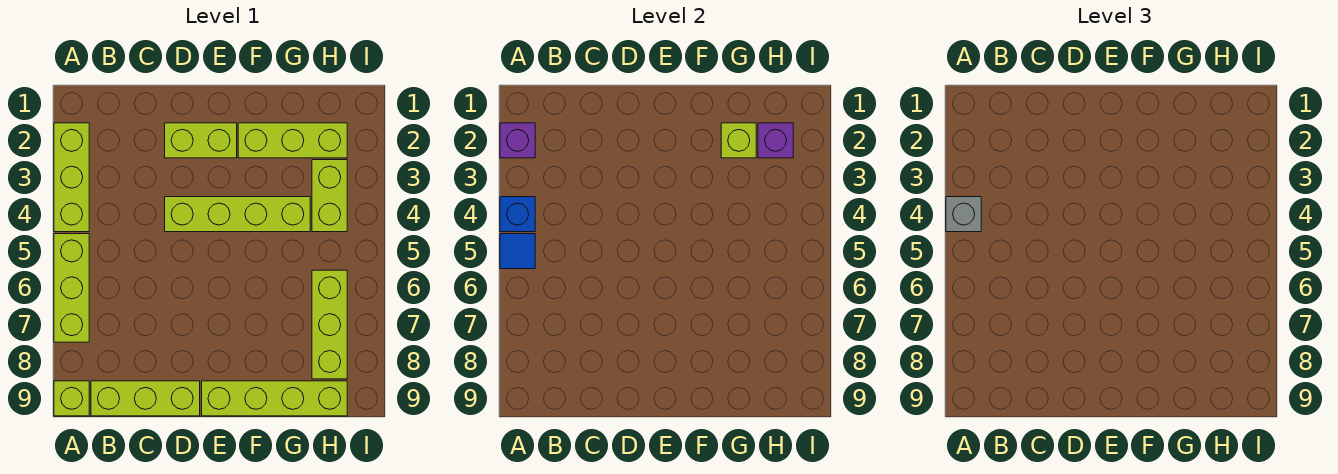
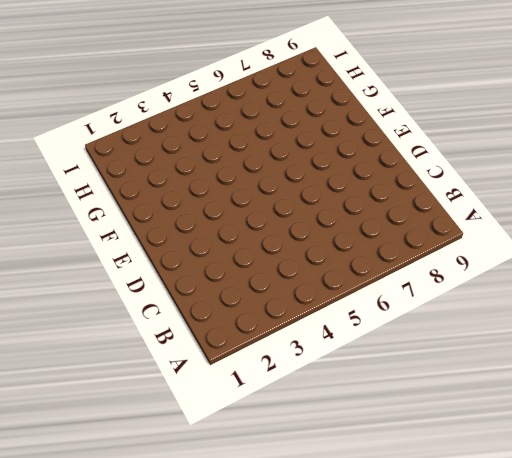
none -> lime brick A2:A4 level 1
none -> lime brick A5:A7 level 1
none -> lime brick A9 level 1

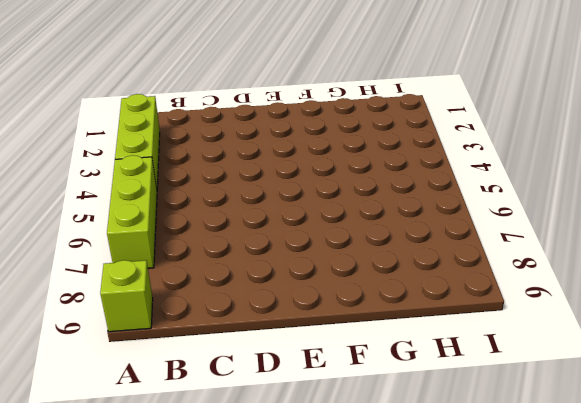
none -> lime brick B9:D9 level 1
none -> lime brick D2:E2 level 1
none -> lime brick D4:G4 level 1

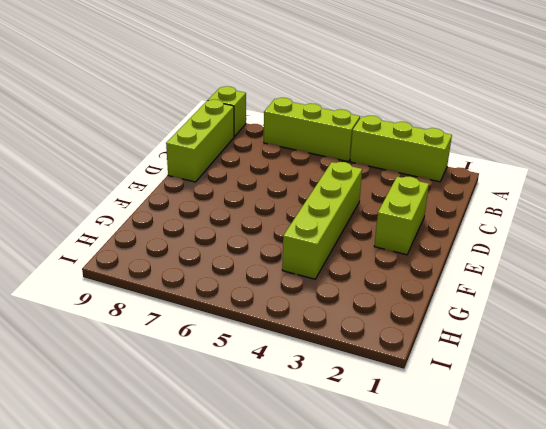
none -> lime brick E9:H9 level 1
none -> lime brick F2:H2 level 1
none -> lime brick H3:H4 level 1

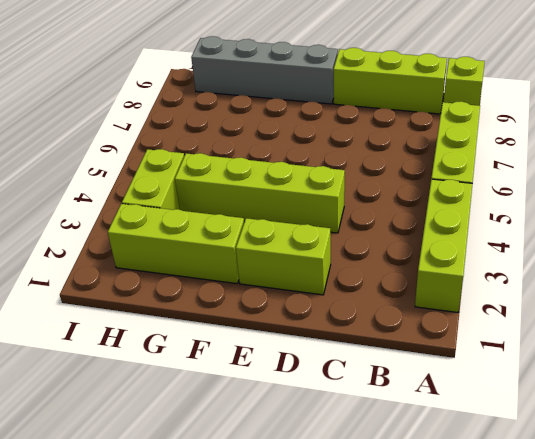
grey brick E9:H9 level 1 -> lime brick E9:H9 level 1
none -> lime brick H6:H8 level 1
none -> purple brick A2 level 2
none -> blue brick A4 level 2

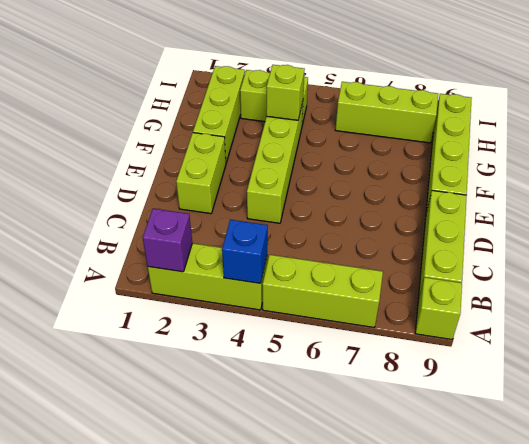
lime brick G4 level 2 -> lime brick G2 level 2
none -> blue tile A5 level 2
none -> purple brick H2 level 2
none -> grey brick A4 level 3

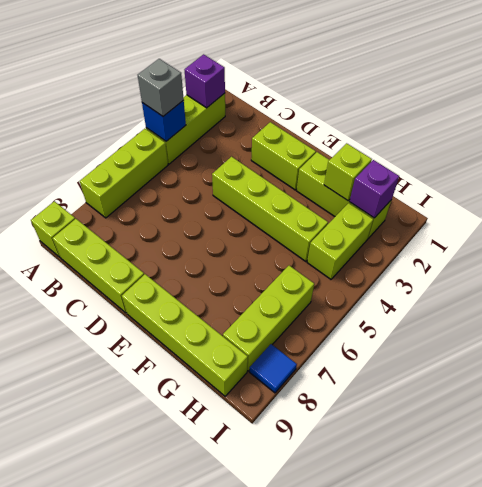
blue tile I8 level 1 -> blue tile A5 level 2

